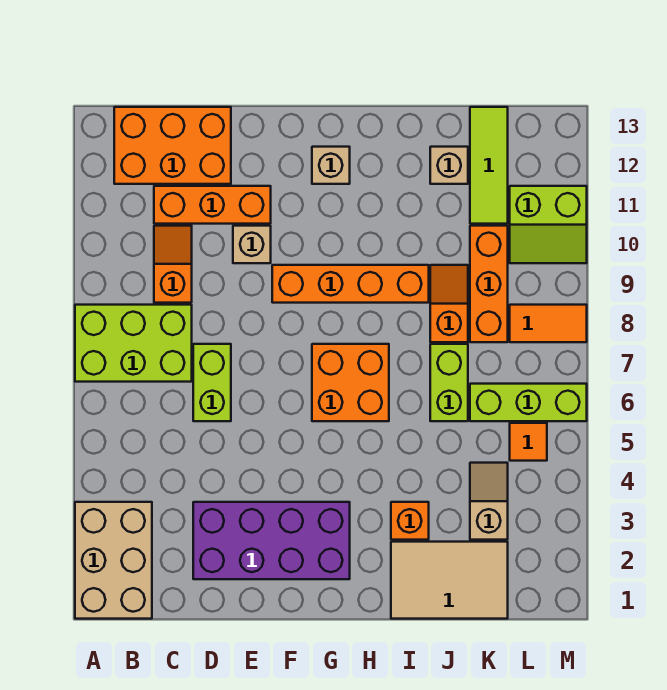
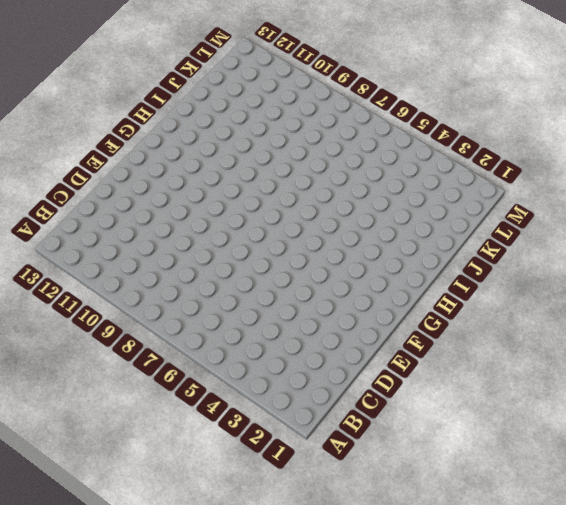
none -> tan brick A1:B3 level 1
none -> lime brick A7:C8 level 1
none -> orange brick B12:D13 level 1

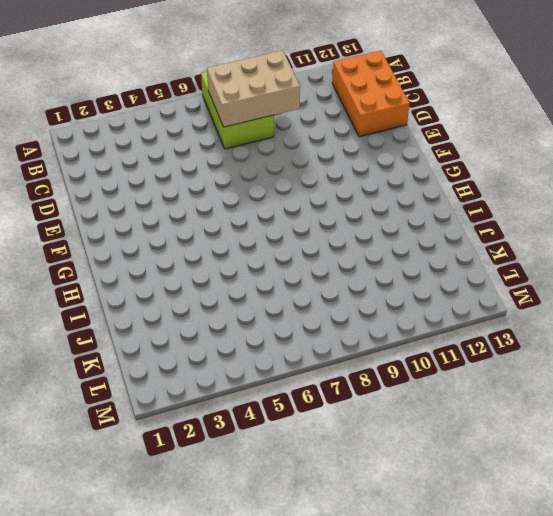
tan brick B7:C9 level 2 -> tan brick A1:B3 level 1
none -> orange slope C9:C10 level 1 top 9
none -> orange brick C11:E11 level 1
none -> purple brick D2:G3 level 1

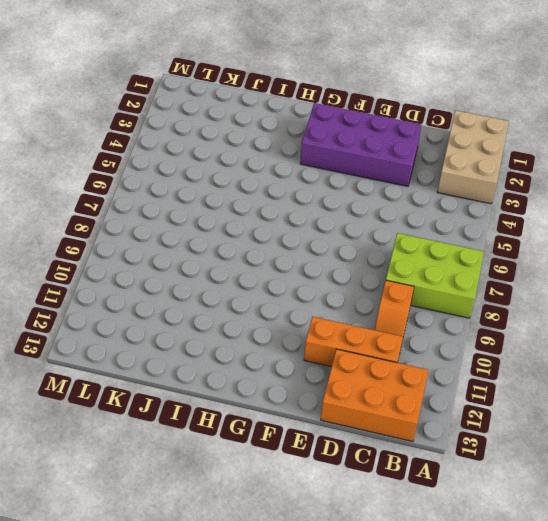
none -> lime brick D6:D7 level 1
none -> tan brick E10 level 1
none -> orange brick F9:I9 level 1

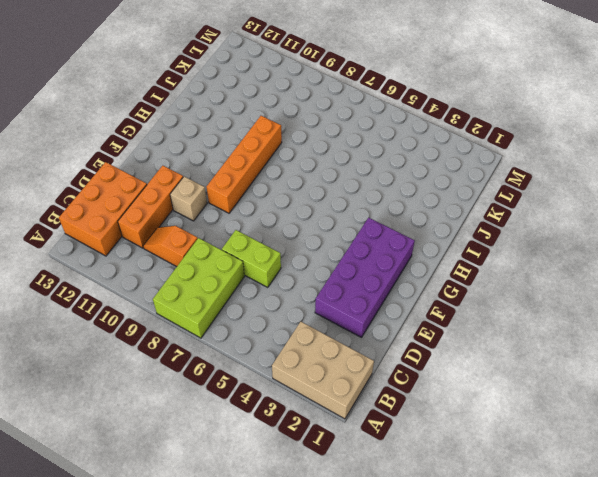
none -> orange brick G6:H7 level 1
none -> tan brick G12 level 1
none -> tan tile I1:K2 level 1

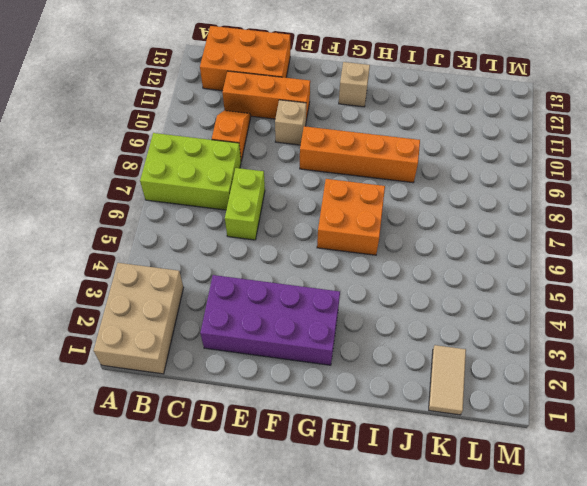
tan tile K1:K2 level 1 -> tan tile I1:K2 level 1
none -> orange brick I3 level 1
none -> lime brick J6:J7 level 1
none -> orange slope J8:J9 level 1 top 8

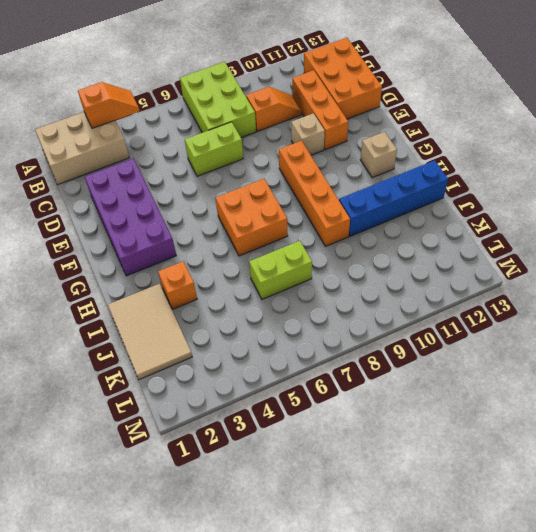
orange slope A3:A4 level 2 top 3 -> orange slope J8:J9 level 1 top 8
blue brick I10:I13 level 1 -> none
none -> tan brick J12 level 1
none -> tan slope K3:K4 level 1 top 3
none -> lime brick K6:M6 level 1

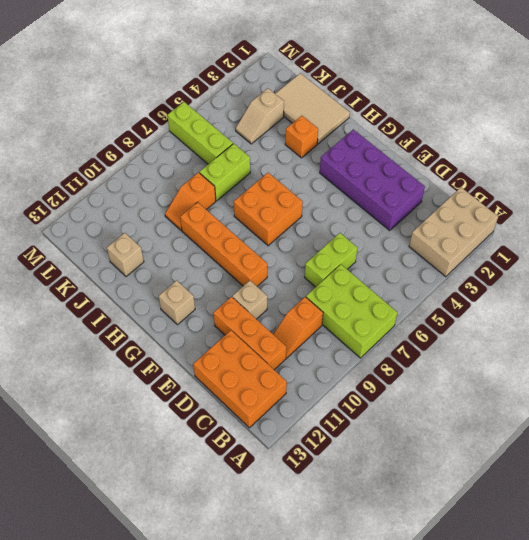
none -> orange brick K8:K10 level 1
none -> lime tile K11:K13 level 1
none -> orange tile L5 level 1

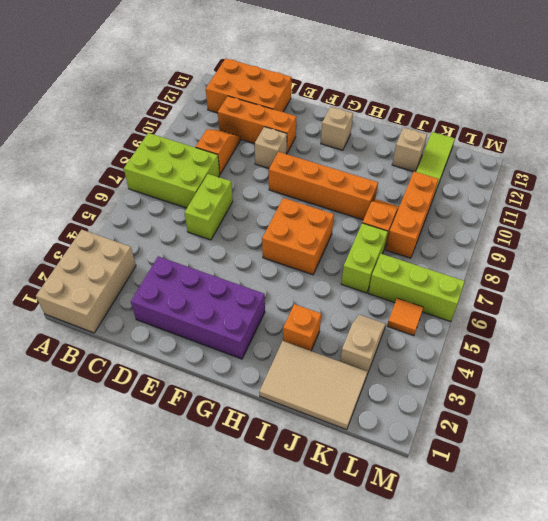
none -> orange tile L8:M8 level 1
none -> lime slope L10:M11 level 1 top 11

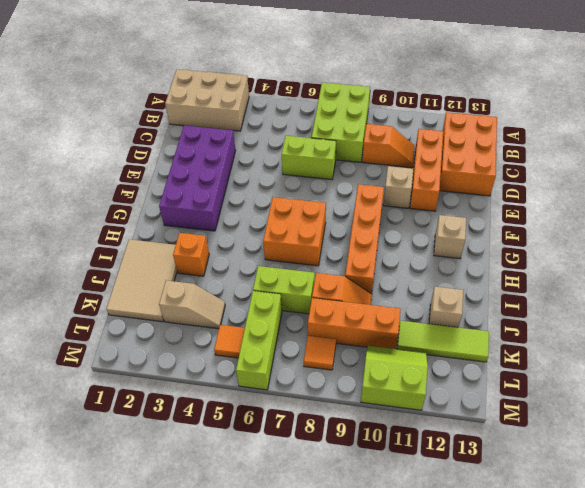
orange tile L8 level 1 -> orange tile L8:M8 level 1
lime slope L10:M11 level 1 top M -> lime slope L10:M11 level 1 top 11

